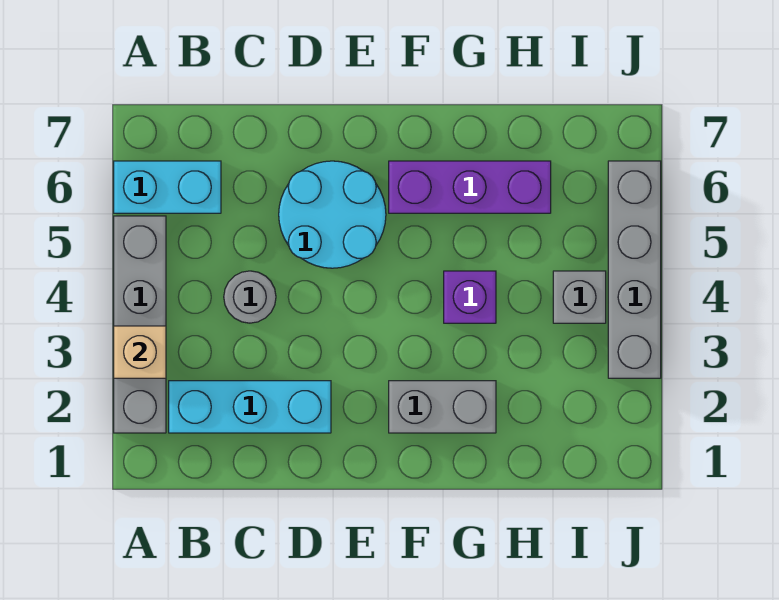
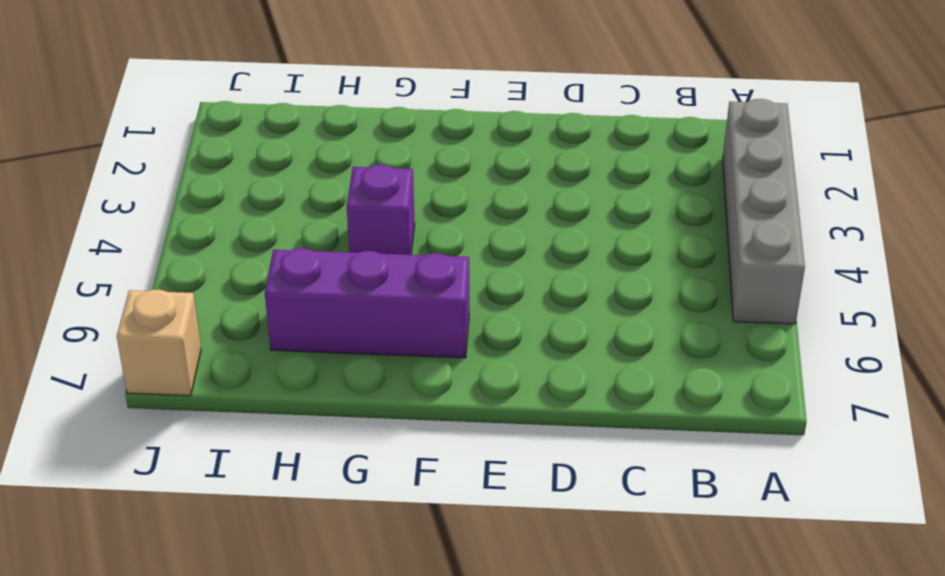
tan brick J7 level 1 -> tan brick A3 level 2
none -> cyan brick A6:B6 level 1
none -> cyan brick B2:D2 level 1

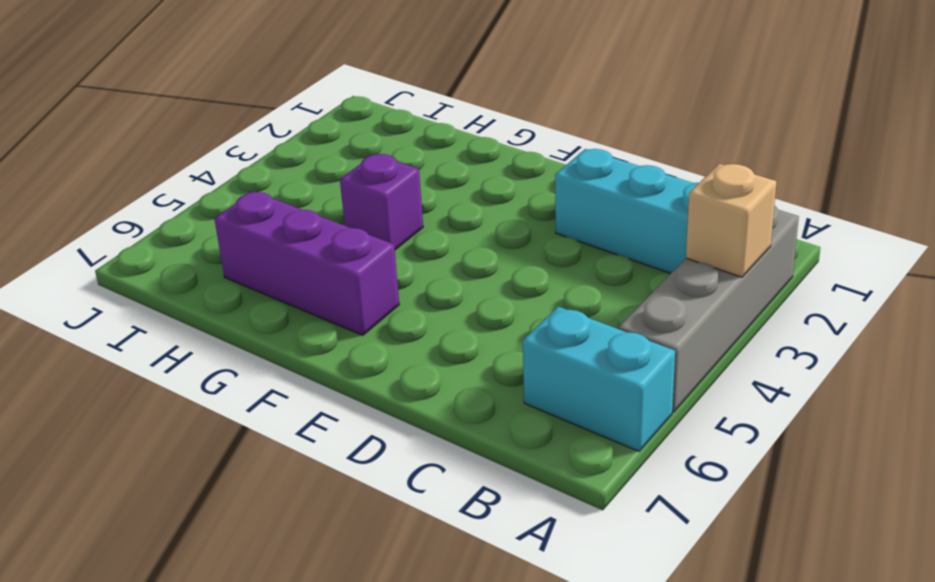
none -> grey round brick C4 level 1
none -> cyan round brick D5:E6 level 1

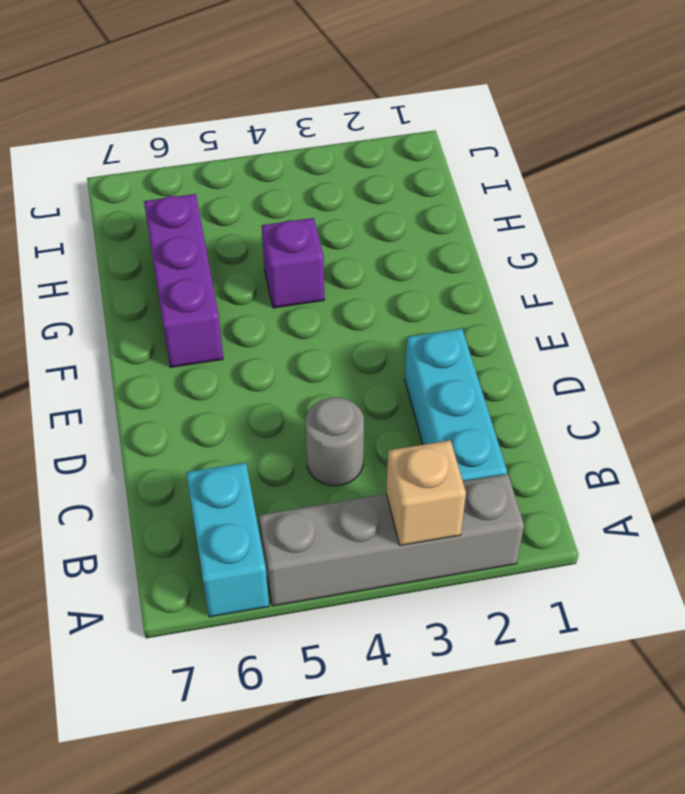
none -> cyan round brick D5:E6 level 1
none -> grey brick F2:G2 level 1

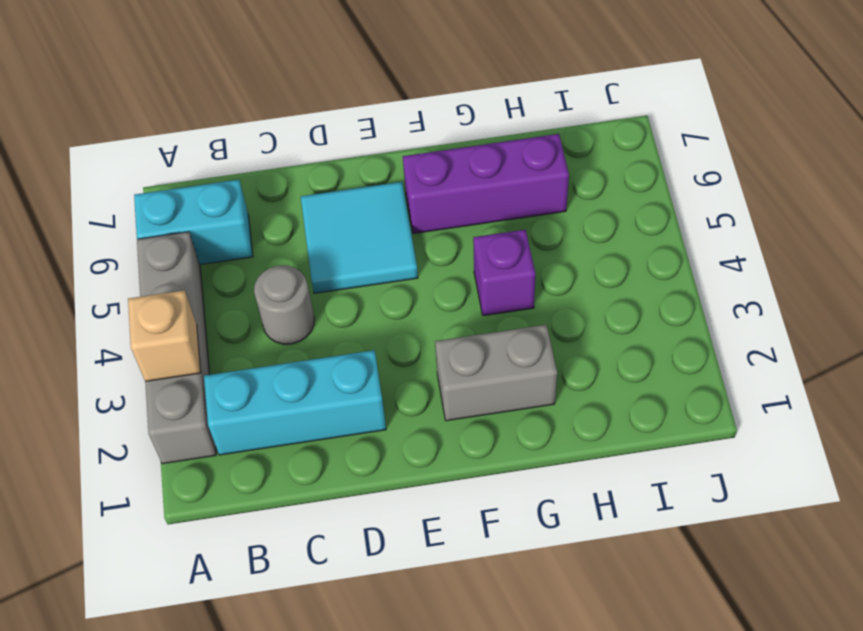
cyan tile D5:E6 level 1 -> cyan round brick D5:E6 level 1
none -> grey brick I4 level 1
none -> grey brick J3:J6 level 1

